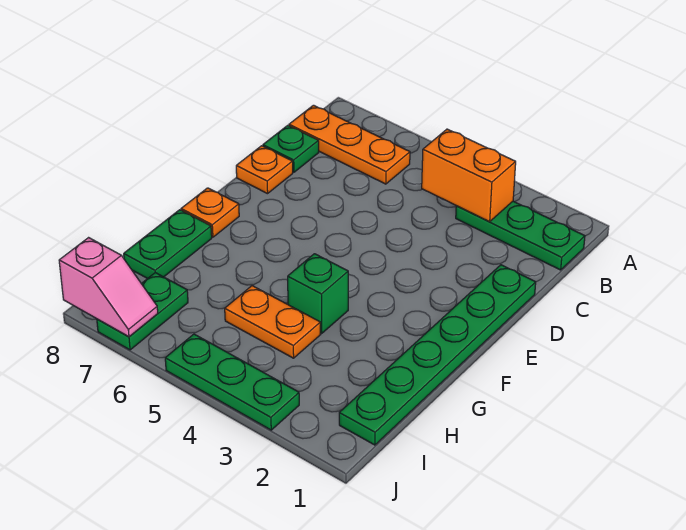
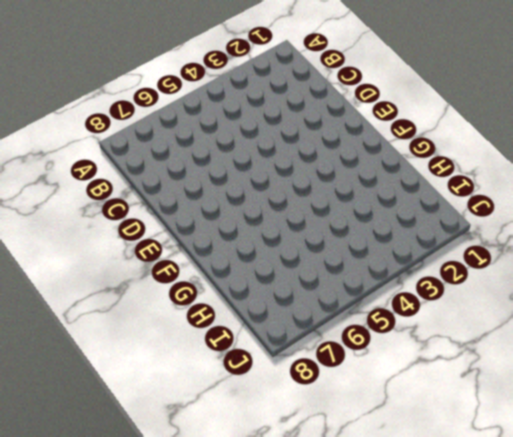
none -> green plate B1:B3 level 1
none -> orange plate B6:B8 level 1
none -> green plate C8 level 1

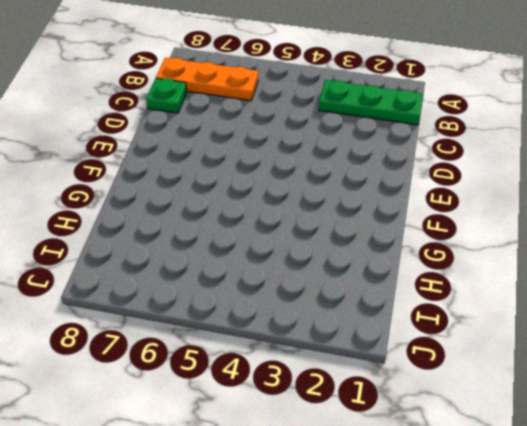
none -> green plate D1:I1 level 1
none -> orange plate D8 level 1
none -> orange plate F8 level 1

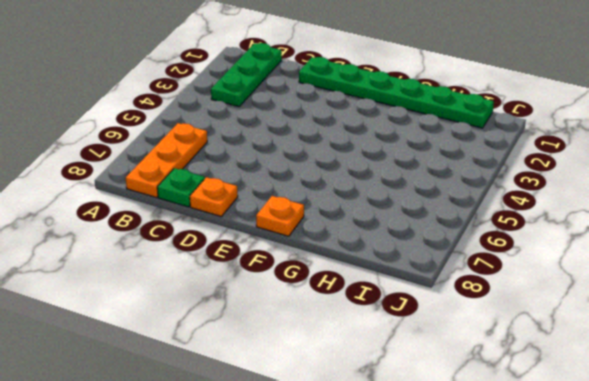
none -> green brick G4 level 1
none -> green plate G8:H8 level 1
none -> orange plate H4:H5 level 1

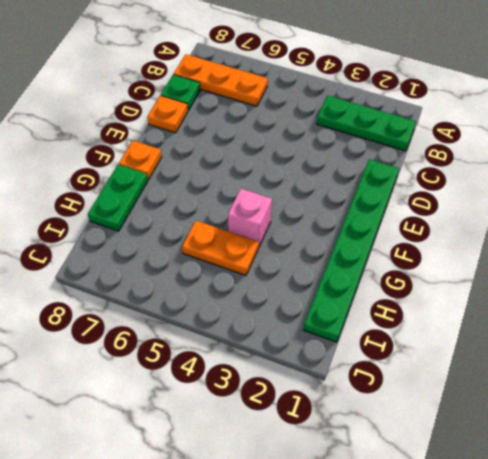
pink brick G4 level 1 -> green brick G4 level 1
none -> green plate I7:J7 level 1
none -> green plate J3:J5 level 1
none -> orange brick B3:B4 level 2

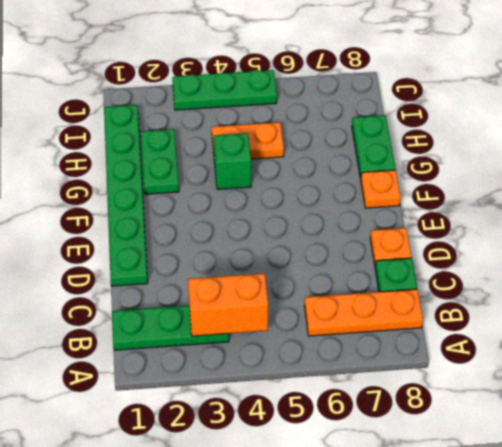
green plate G2:H2 level 1 -> green plate I7:J7 level 1
none -> pink slope J7:J8 level 2 top 8

